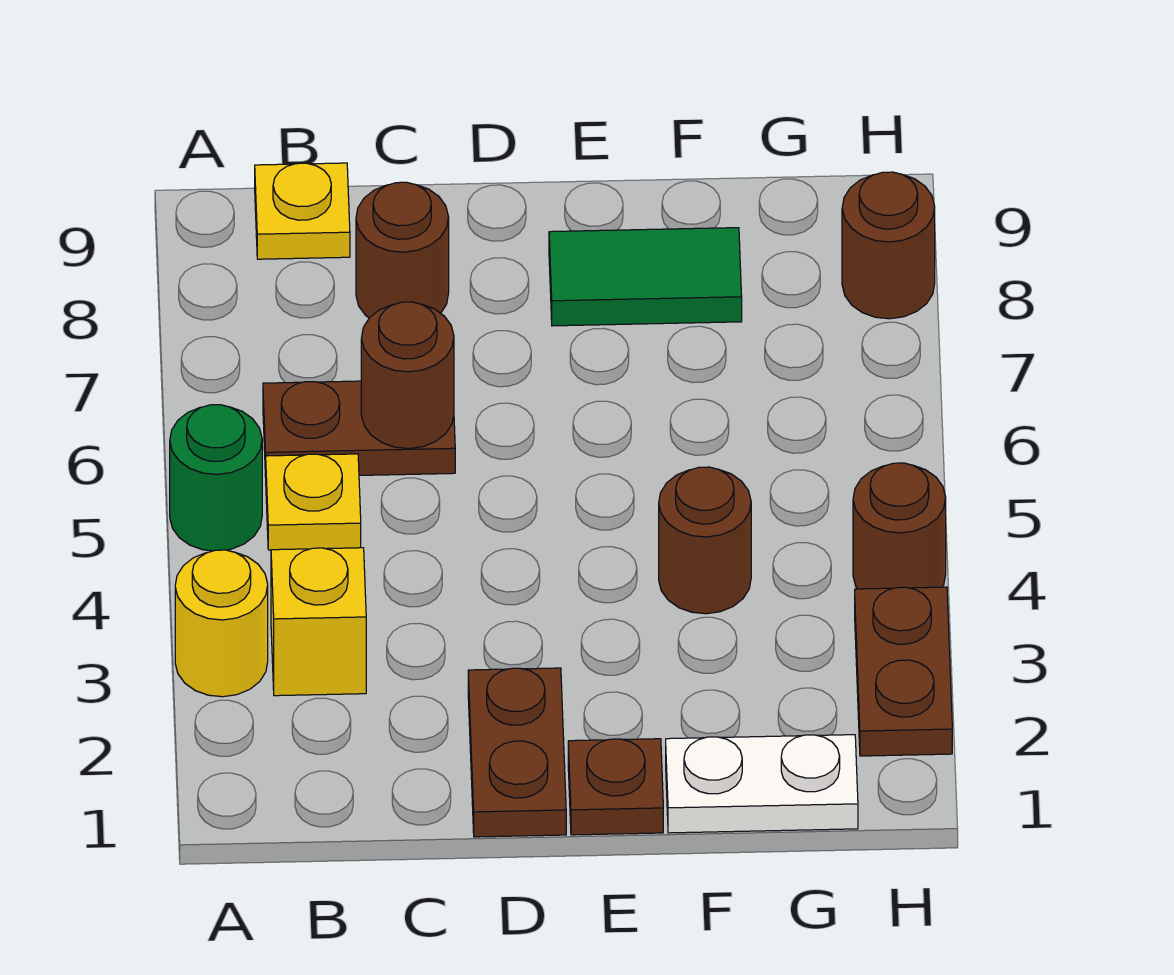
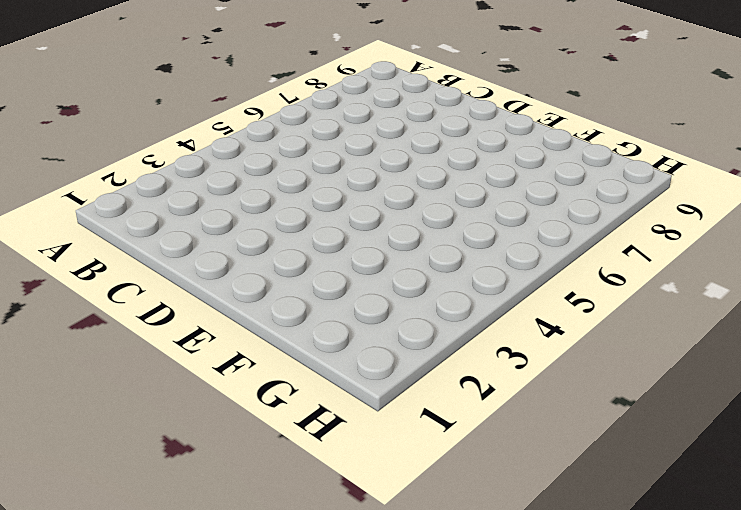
none -> yellow round brick A3 level 1
none -> green round brick A5 level 1
none -> yellow brick B3 level 1

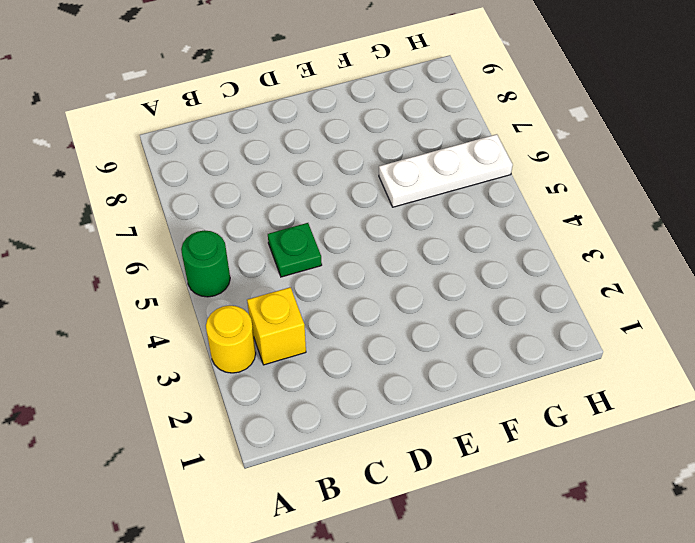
green plate C5 level 1 -> none
white plate F6:H6 level 1 -> none
none -> yellow plate B5 level 1
none -> brown plate B6:C6 level 1
none -> yellow plate B9 level 1

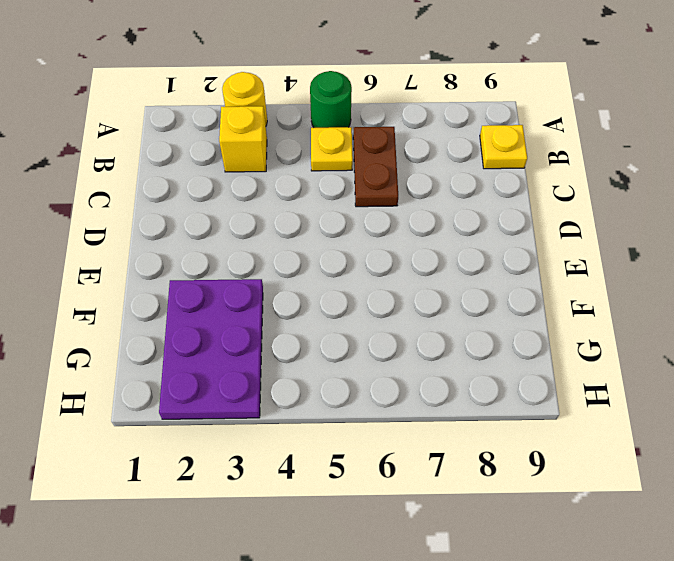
purple plate F2:H3 level 1 -> brown plate H2:H3 level 1
none -> brown round brick C8 level 1
none -> brown plate D1:D2 level 1
none -> brown plate E1 level 1

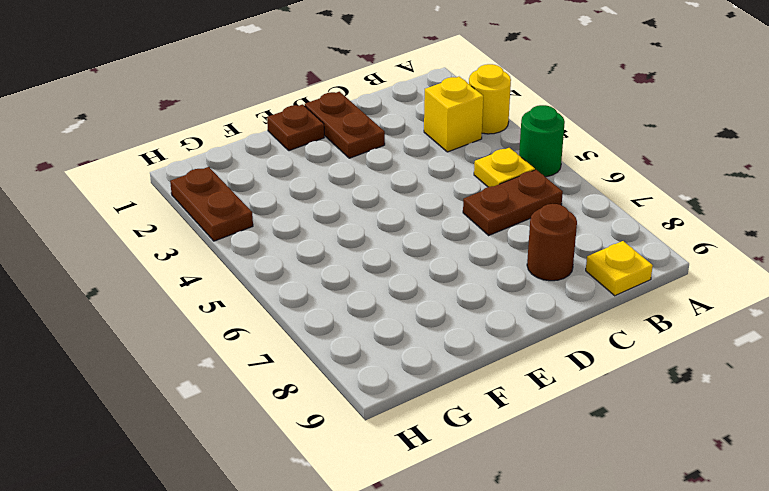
none -> green tile E8:F8 level 1
none -> white plate F1:G1 level 1
none -> brown round brick F4 level 1

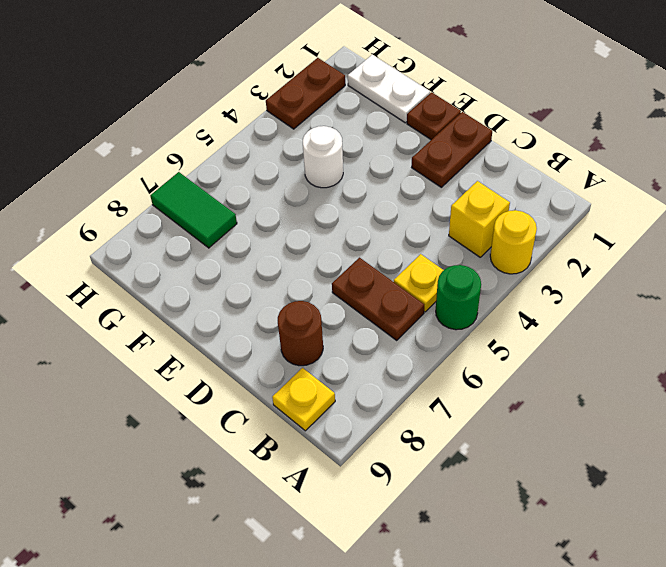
white round brick F4 level 1 -> brown round brick F4 level 1
green tile G7:H7 level 1 -> green tile E8:F8 level 1
none -> brown round brick H4 level 1
none -> brown round brick H8 level 1
none -> brown round brick C6 level 2

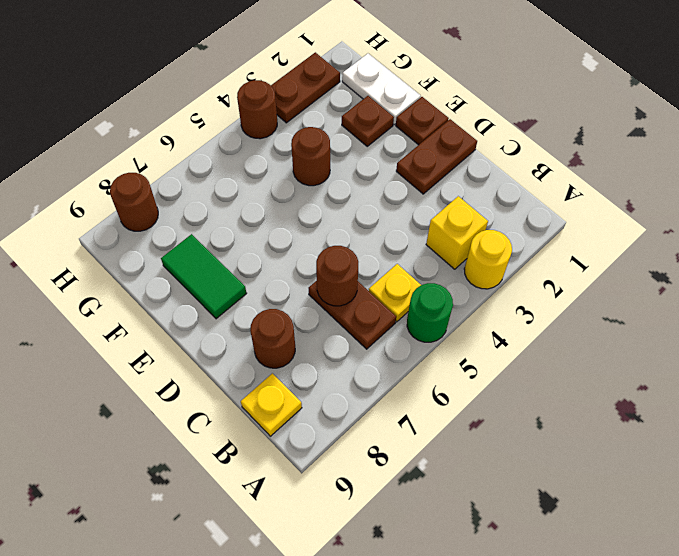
brown plate F2 level 1 -> none

